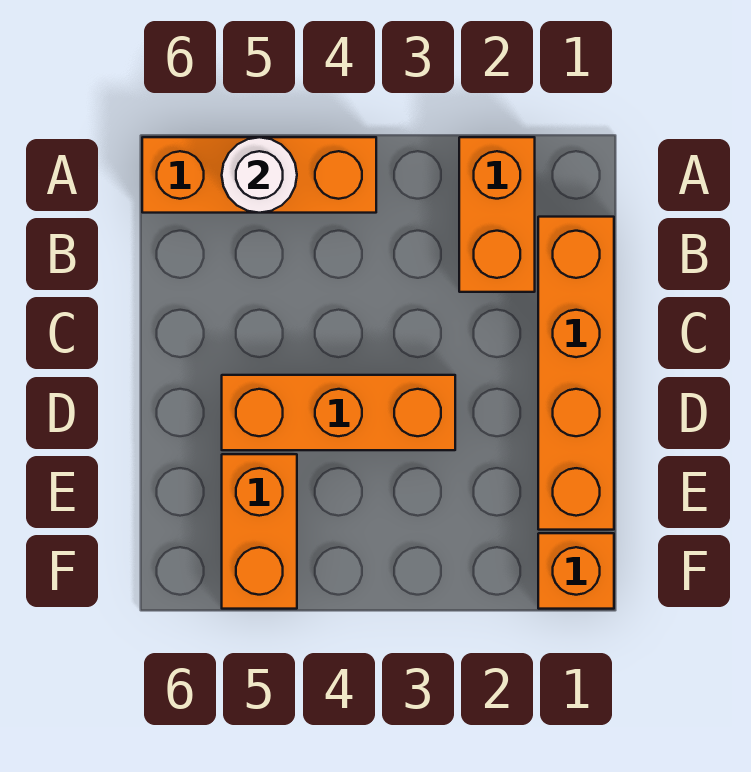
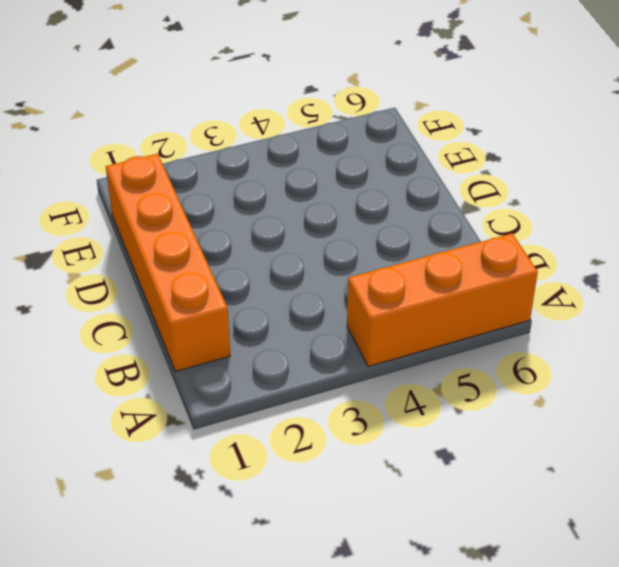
none -> orange brick A2:B2 level 1
none -> orange brick D3:D5 level 1

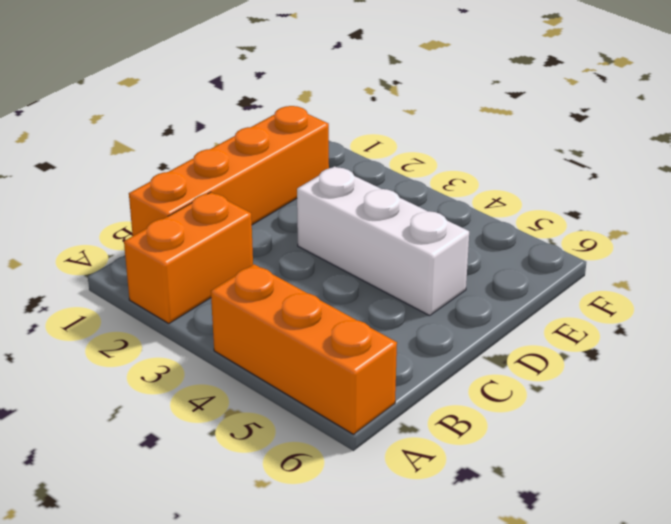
white brick D3:D5 level 1 -> orange brick D3:D5 level 1
none -> orange brick E5:F5 level 1
none -> orange brick F1 level 1

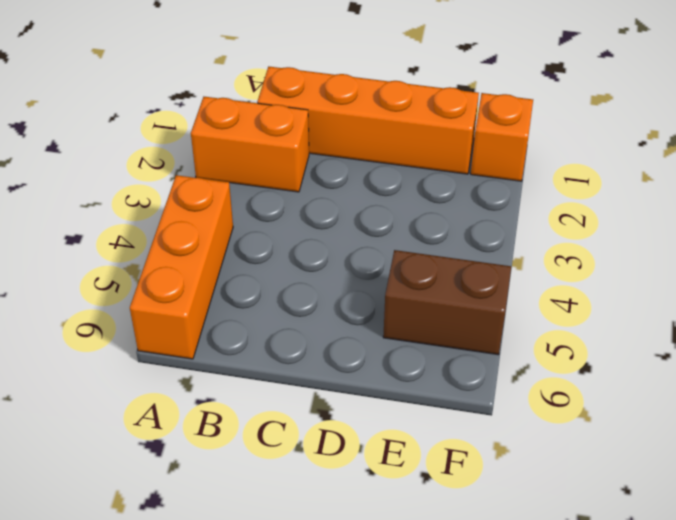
brown brick E5:F5 level 1 -> orange brick E5:F5 level 1
none -> orange brick D3:D5 level 1
none -> white round brick A5 level 2

